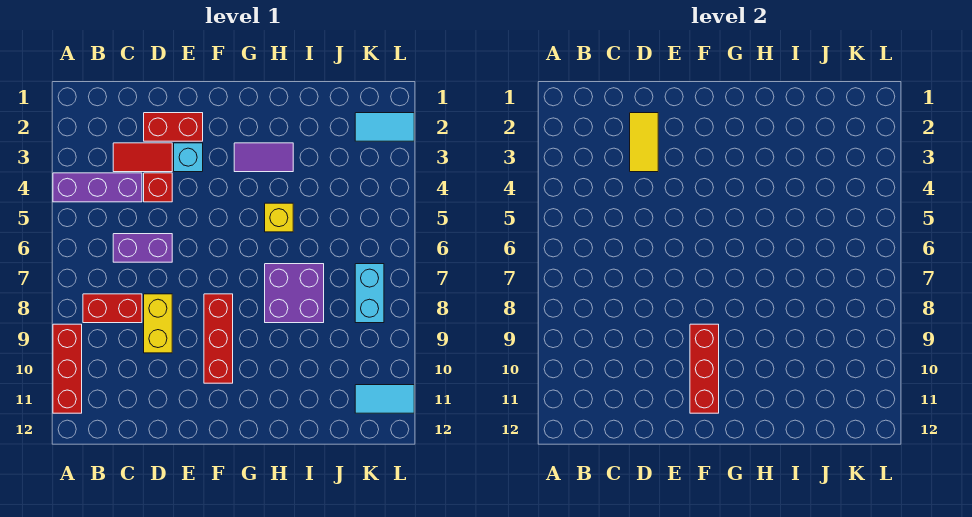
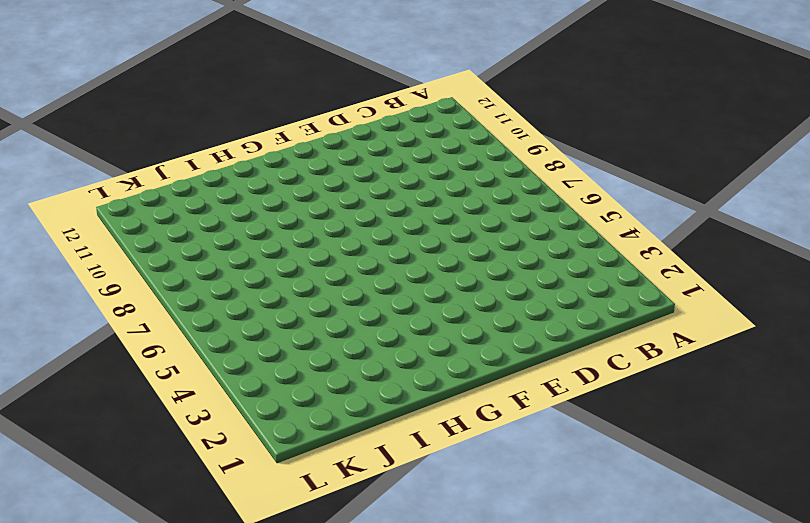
none -> purple brick A4:C4 level 1
none -> red brick A9:A11 level 1
none -> red brick B8:C8 level 1

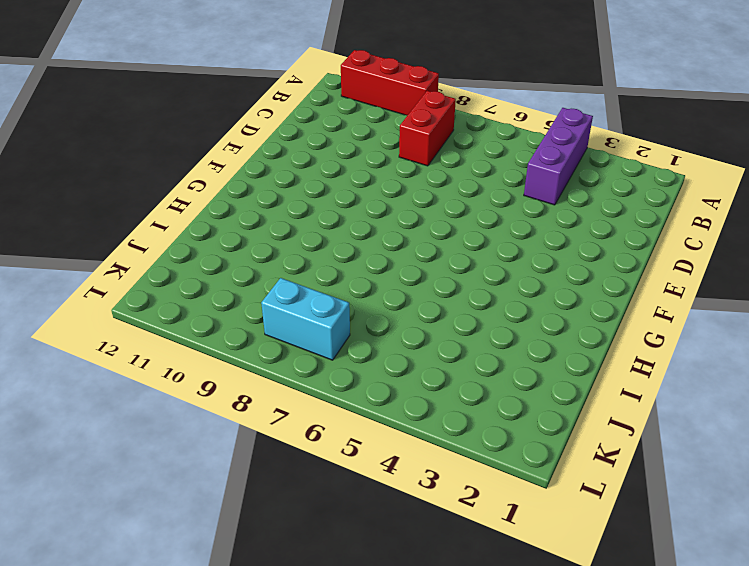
none -> red tile C3:D3 level 1
none -> purple brick C6:D6 level 1
none -> red brick D2:E2 level 1

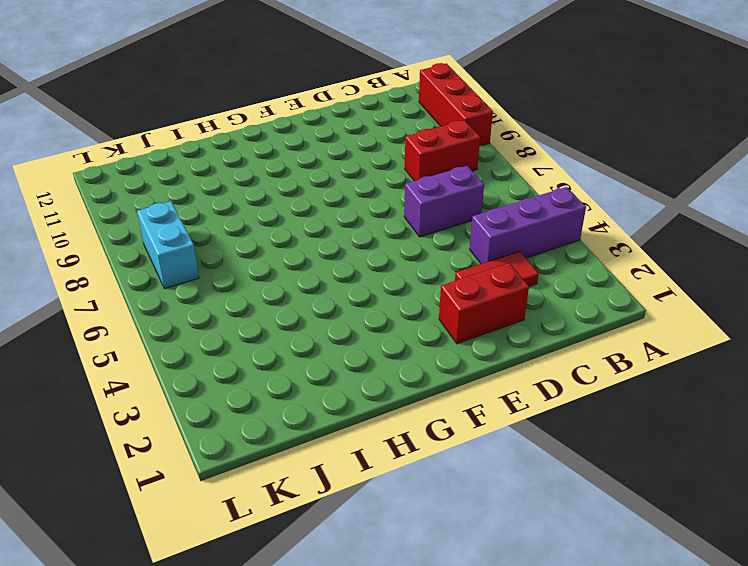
none -> red brick D4 level 1
none -> yellow brick D8:D9 level 1
none -> cyan brick E3 level 1

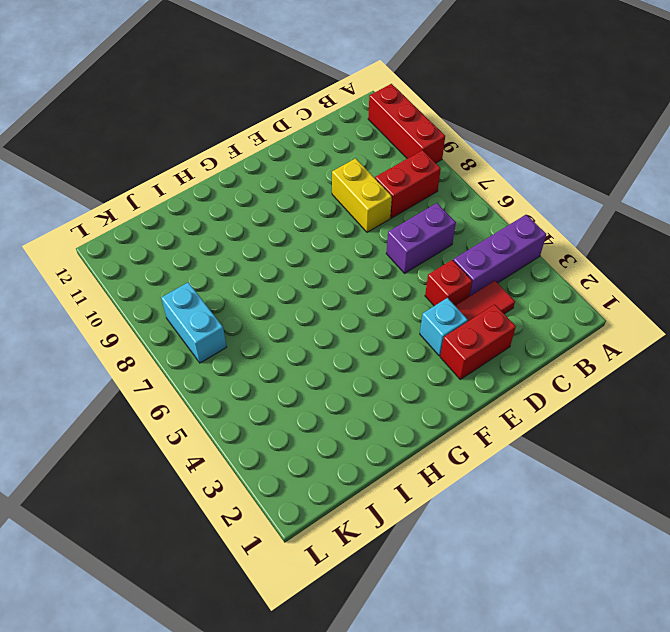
none -> red brick F8:F10 level 1
none -> purple tile G3:H3 level 1
none -> yellow brick H5 level 1

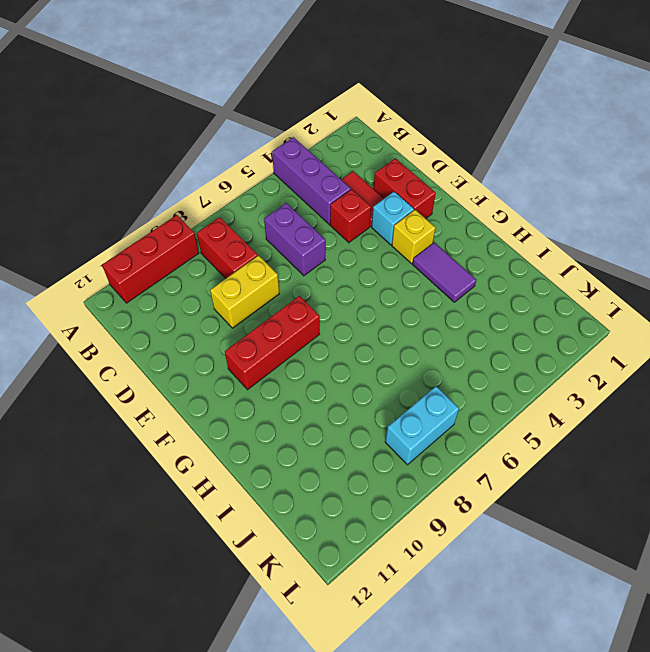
yellow brick F3 level 1 -> yellow brick H5 level 1
none -> purple brick H7:I8 level 1
none -> cyan tile K2:L2 level 1
none -> cyan tile K11:L11 level 1

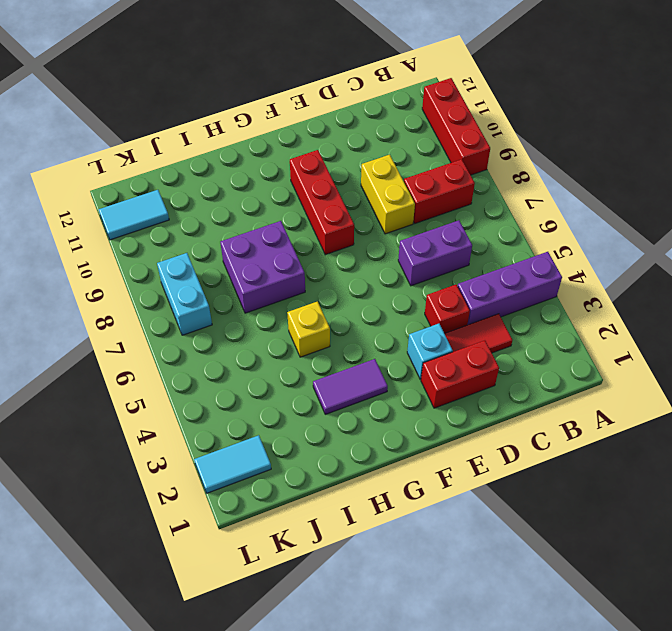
none -> yellow tile D2:D3 level 2
none -> red brick F9:F11 level 2

